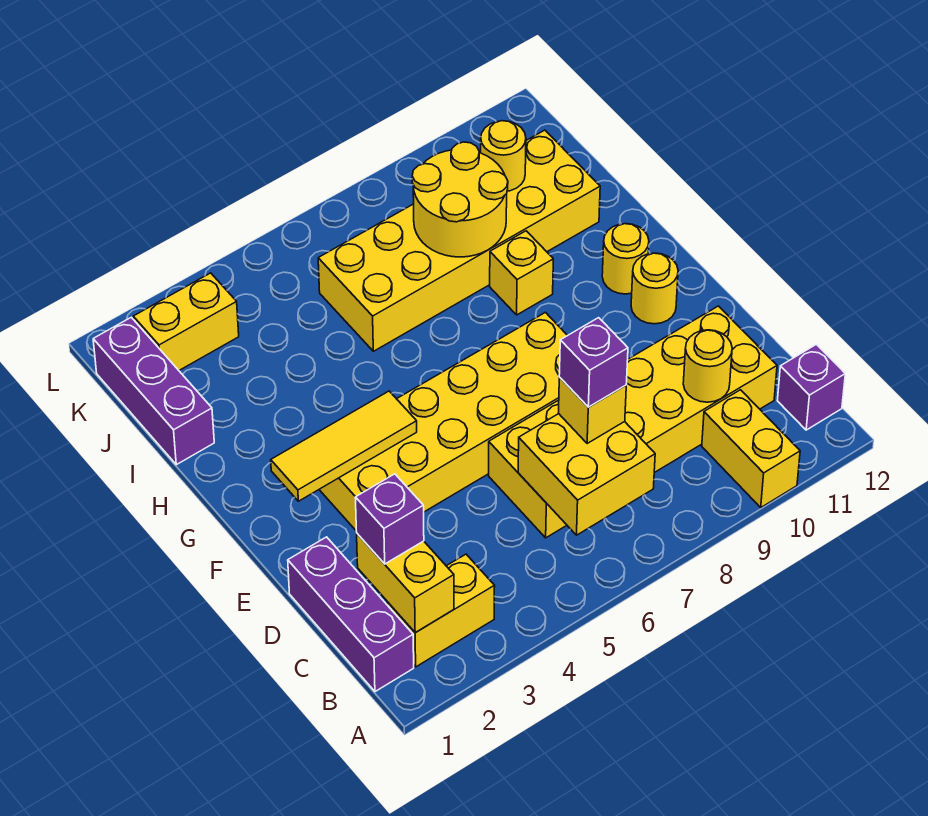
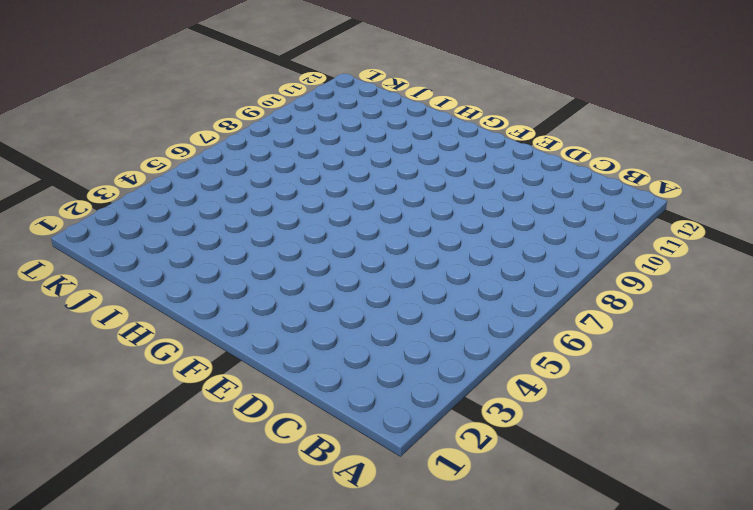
none -> yellow brick A10:B10 level 1
none -> purple brick B1:D1 level 1
none -> yellow brick B2:B3 level 1

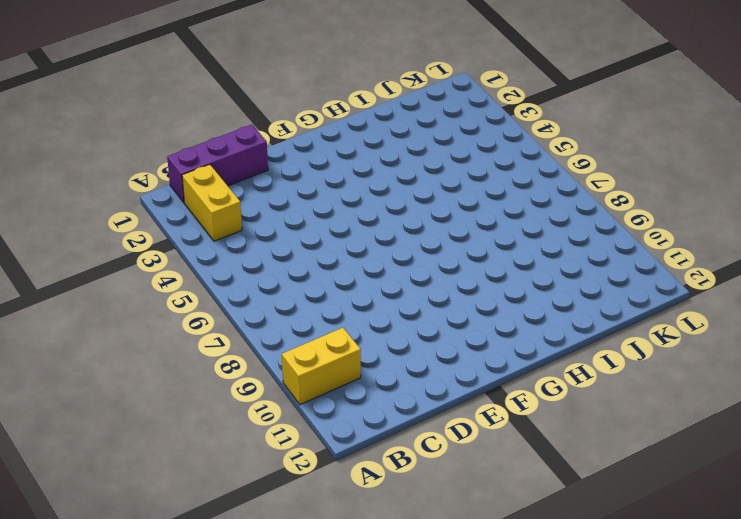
none -> purple brick B12 level 1
none -> yellow brick C6:D11 level 1
none -> yellow brick E3:F8 level 1

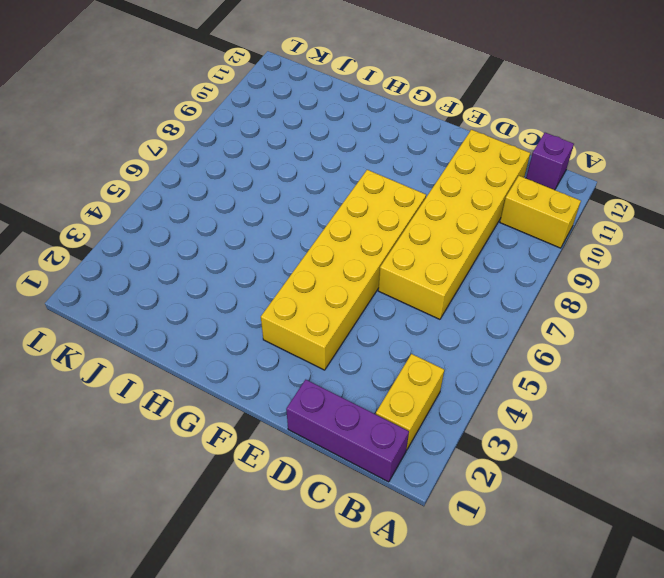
none -> yellow round brick F11 level 1
none -> yellow round brick G11 level 1
none -> yellow brick H9 level 1

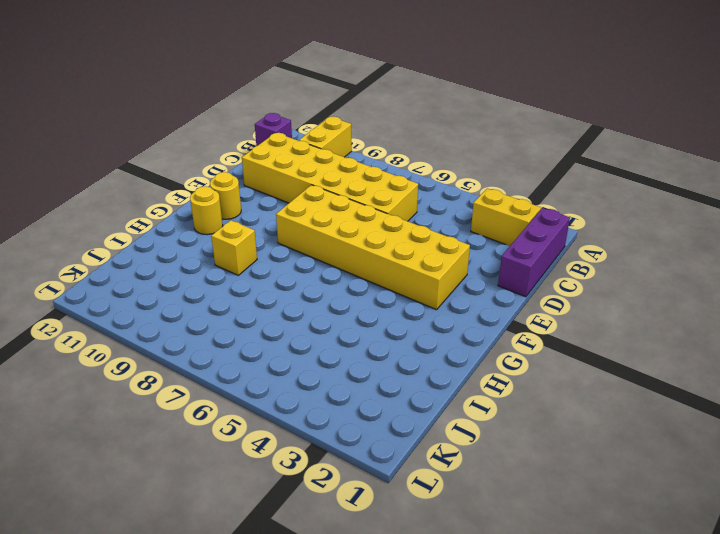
none -> purple brick I1:K1 level 1
none -> yellow brick I6:J11 level 1
none -> yellow brick K2:K3 level 1

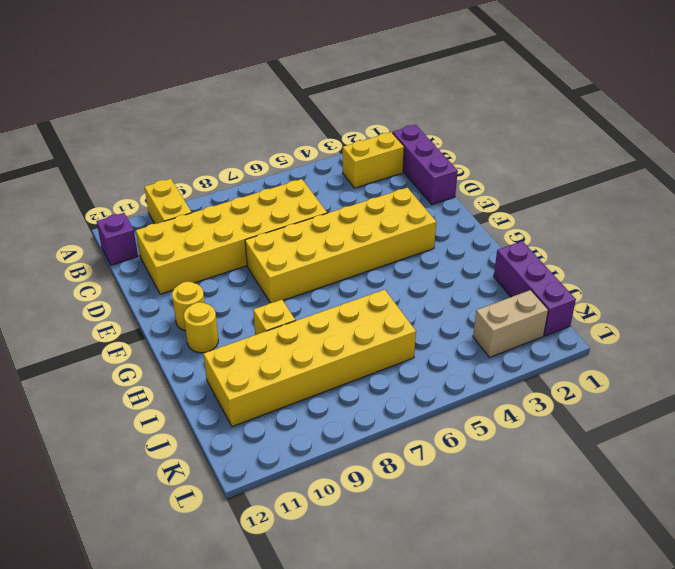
tan brick K2:K3 level 1 -> yellow brick K2:K3 level 1
none -> yellow brick B2:C2 level 2
none -> yellow brick B6:C7 level 2
none -> yellow round brick C10 level 2

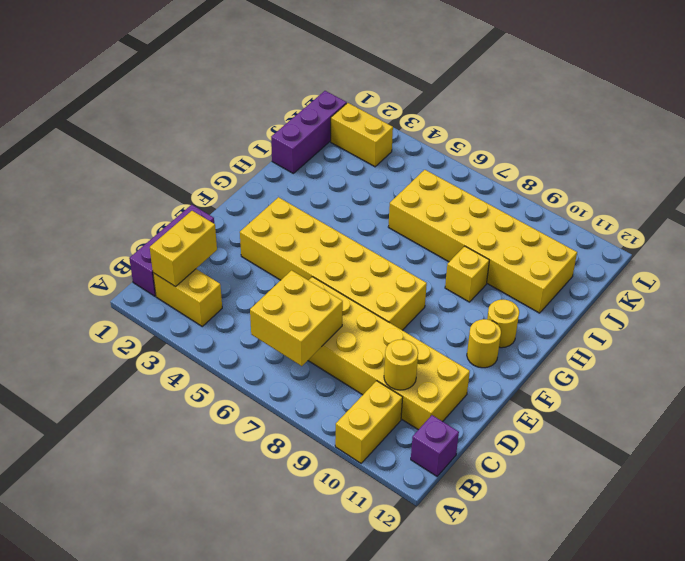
none -> yellow tile F2:F4 level 2
none -> yellow round brick I8:J9 level 2
none -> yellow round brick J10 level 2

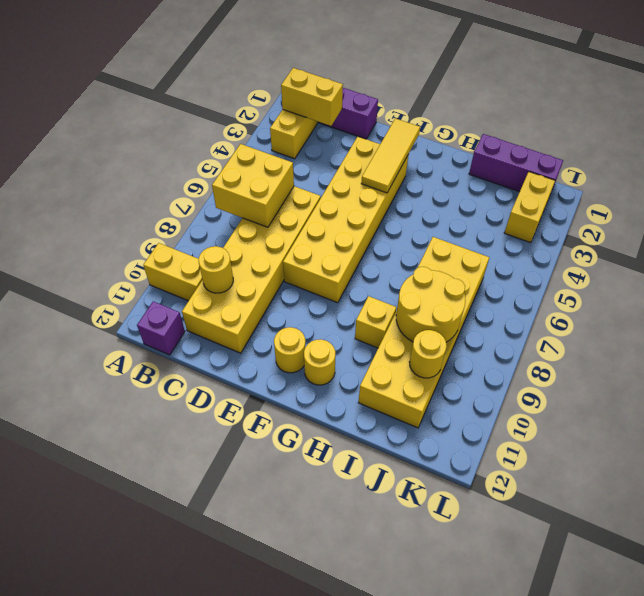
none -> purple brick C2 level 3
none -> yellow brick C7 level 3
none -> purple brick C7 level 4

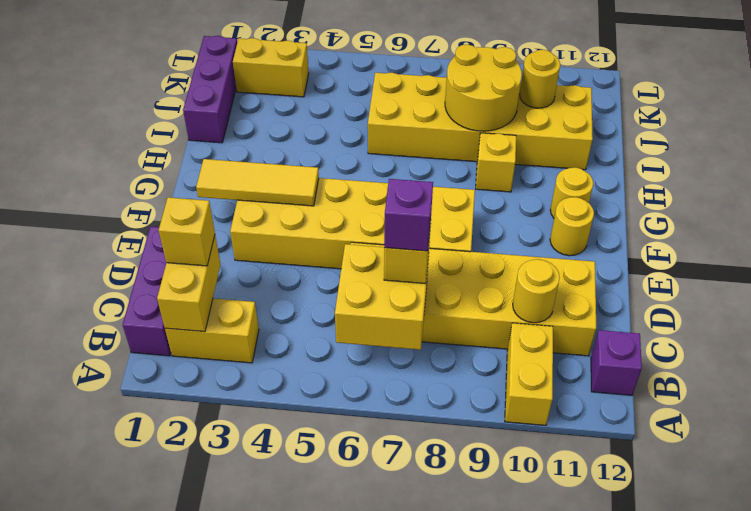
yellow brick C2 level 3 -> purple brick C2 level 3

